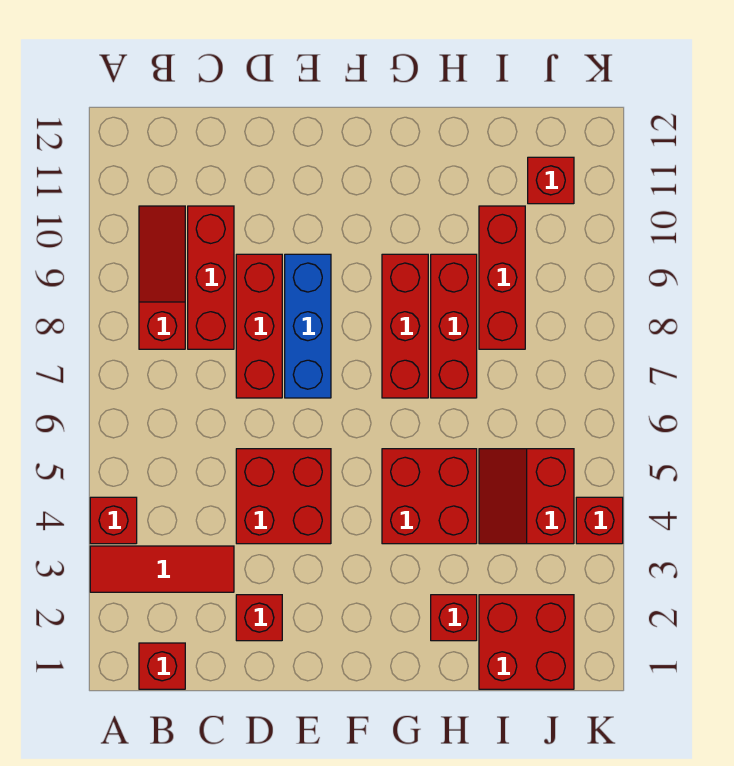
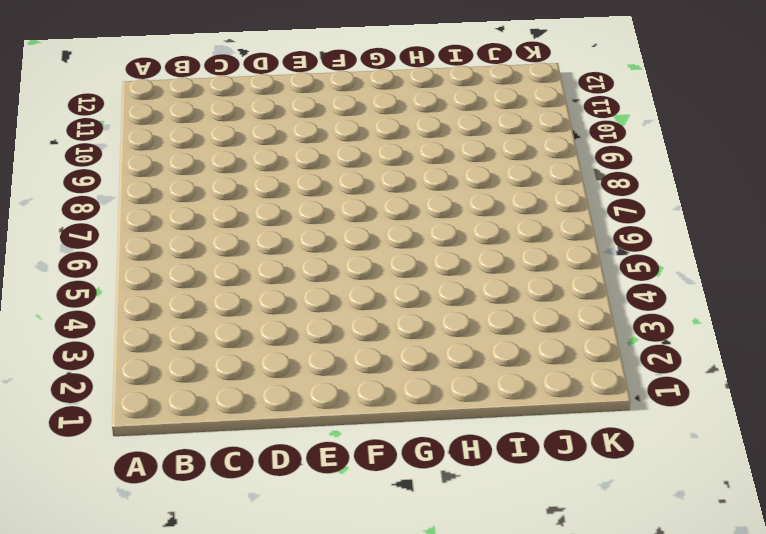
none -> red tile A3:C3 level 1
none -> red brick A4 level 1
none -> red brick B1 level 1

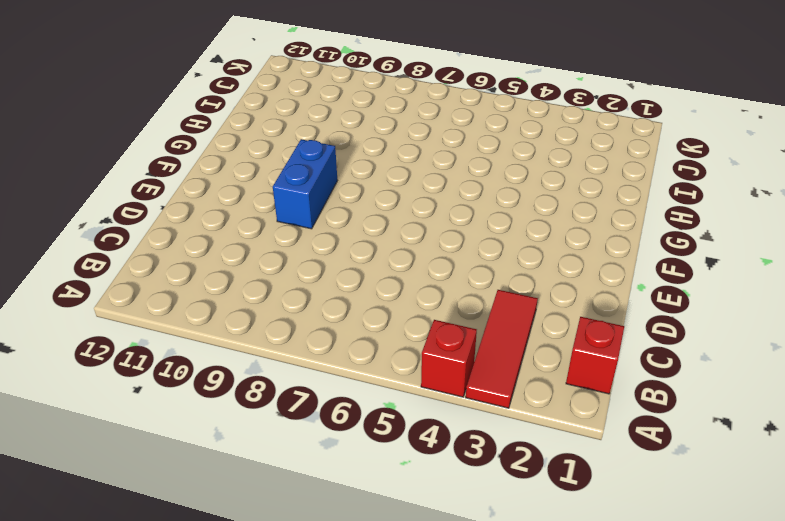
blue brick E9:F9 level 1 -> blue brick E7:E9 level 1
none -> red slope B8:B10 level 1 top 8
none -> red brick C8:C10 level 1
none -> red brick D2 level 1

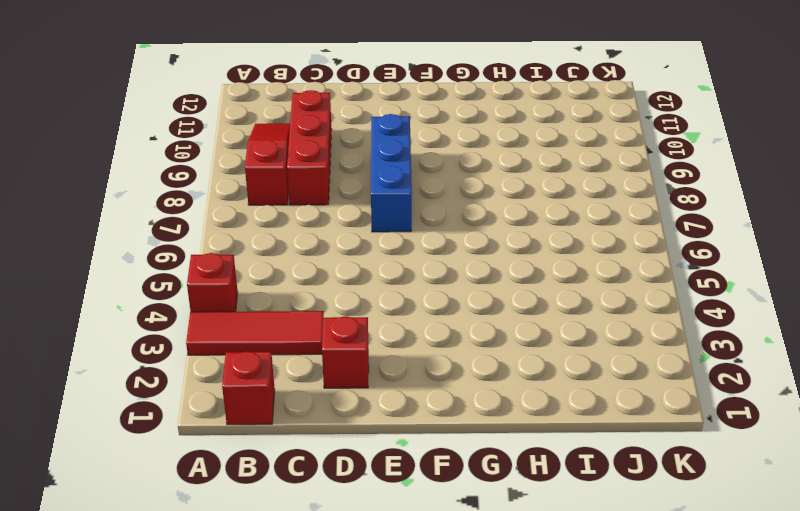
none -> red brick D4:E5 level 1
none -> red brick D7:D9 level 1
none -> red brick G4:H5 level 1

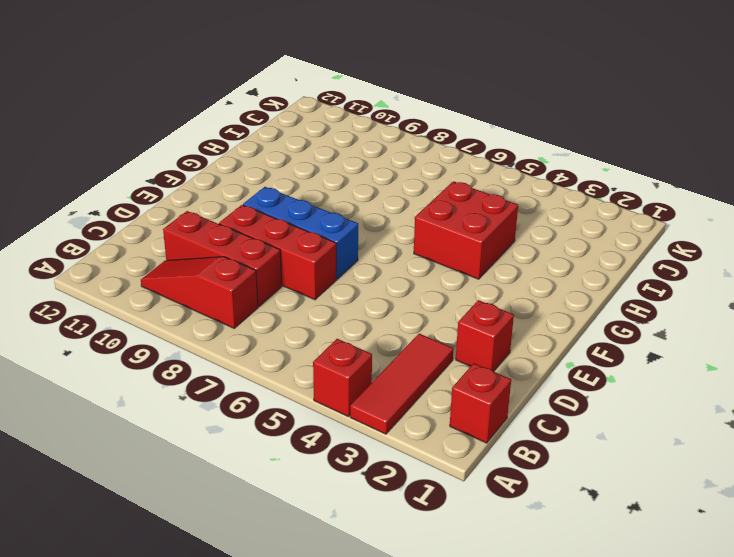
none -> red brick D4:E5 level 1
none -> red brick G7:G9 level 1
none -> red brick H2 level 1

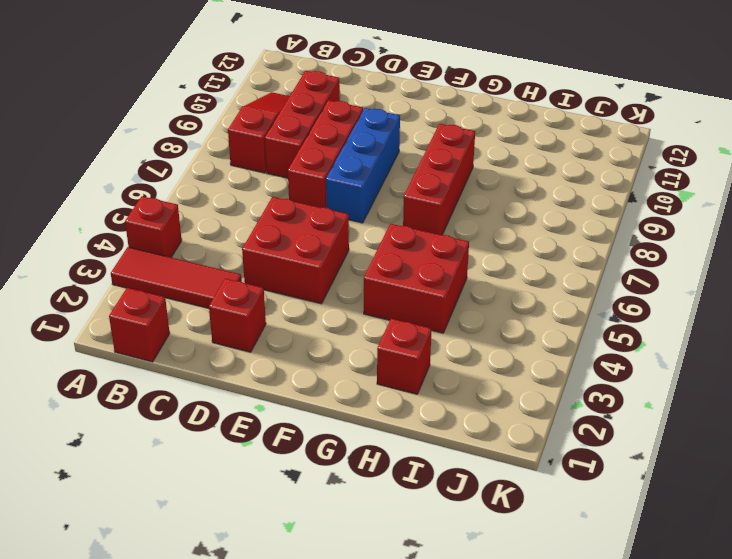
none -> red brick H7:H9 level 1
none -> red brick I1:J2 level 1
none -> red slope I4:J5 level 1 top J

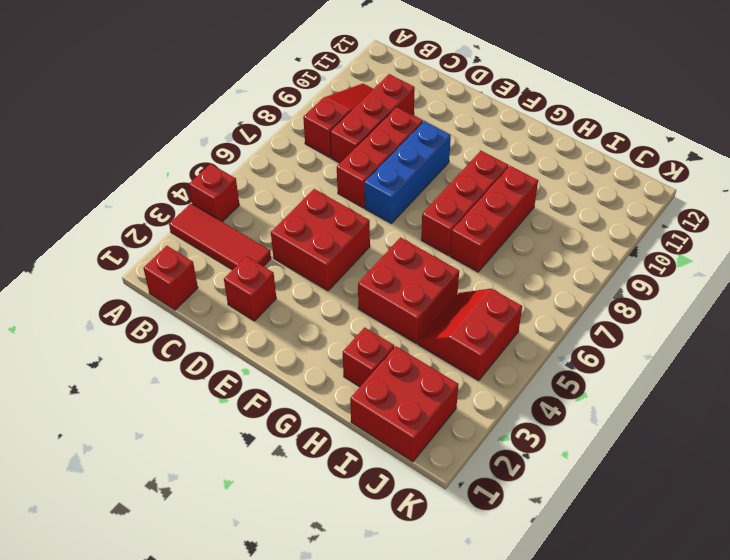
none -> red brick I8:I10 level 1
none -> red brick J11 level 1
none -> red brick K4 level 1

